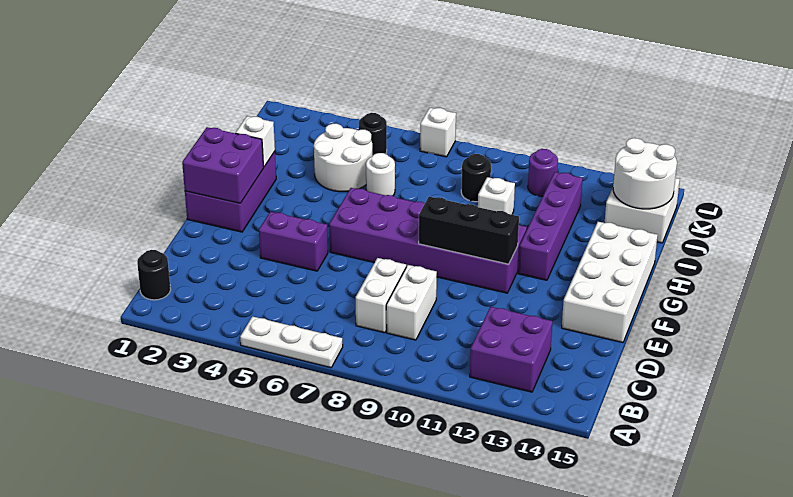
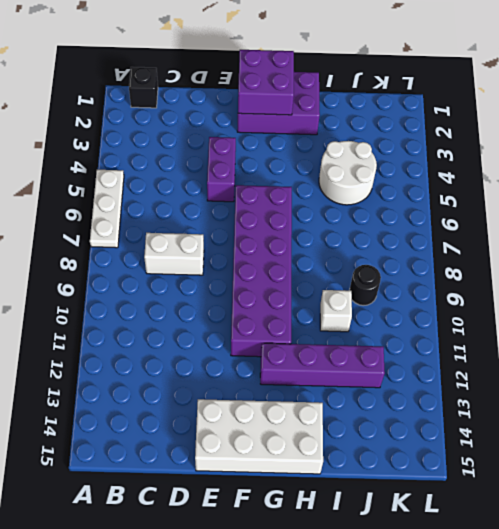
black brick B1 level 1 -> black round brick B1 level 1
none -> purple brick B12:C13 level 1
none -> white brick C9:D9 level 1
none -> white round brick I6 level 1

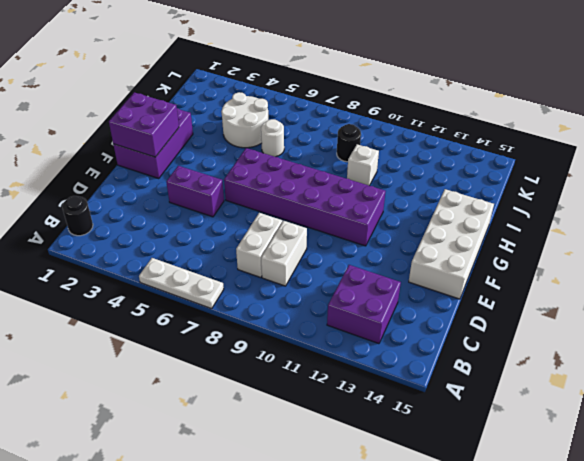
none -> purple brick G12:J12 level 1
none -> white brick J14:K15 level 1
none -> black round brick K5 level 1

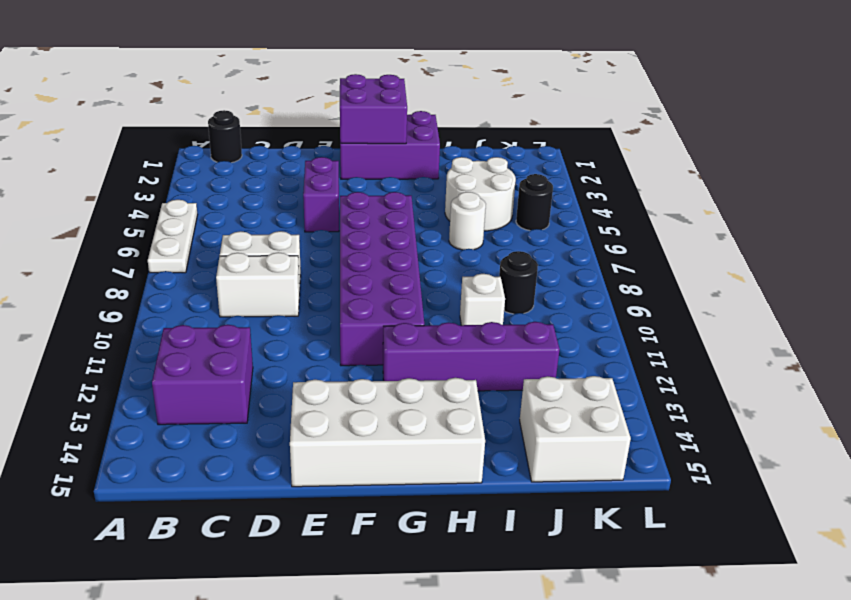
none -> purple round brick K11 level 1
none -> white brick L7 level 1
none -> black brick F9:F11 level 2

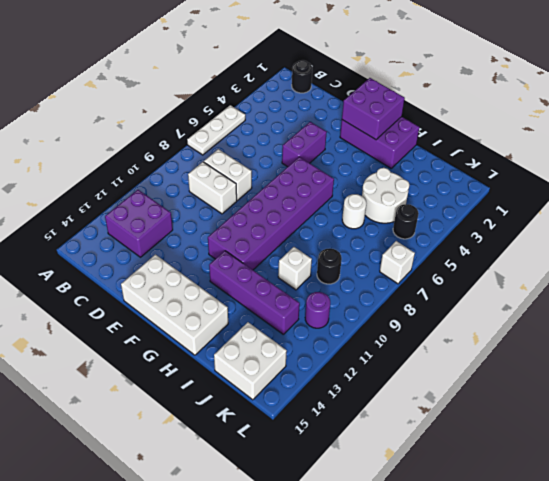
none -> black brick F9:F11 level 2
none -> white brick H2 level 2
none -> white round brick J14:K15 level 2

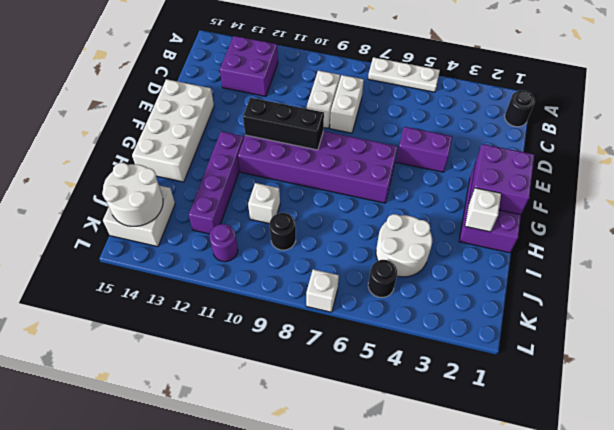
none -> white round brick I6 level 1

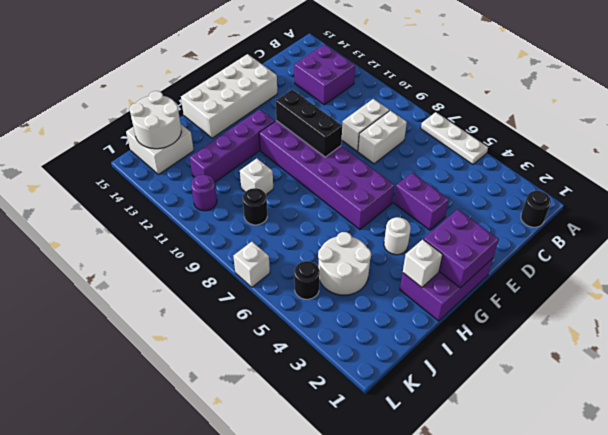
white round brick G4 level 1 -> white round brick I6 level 1

